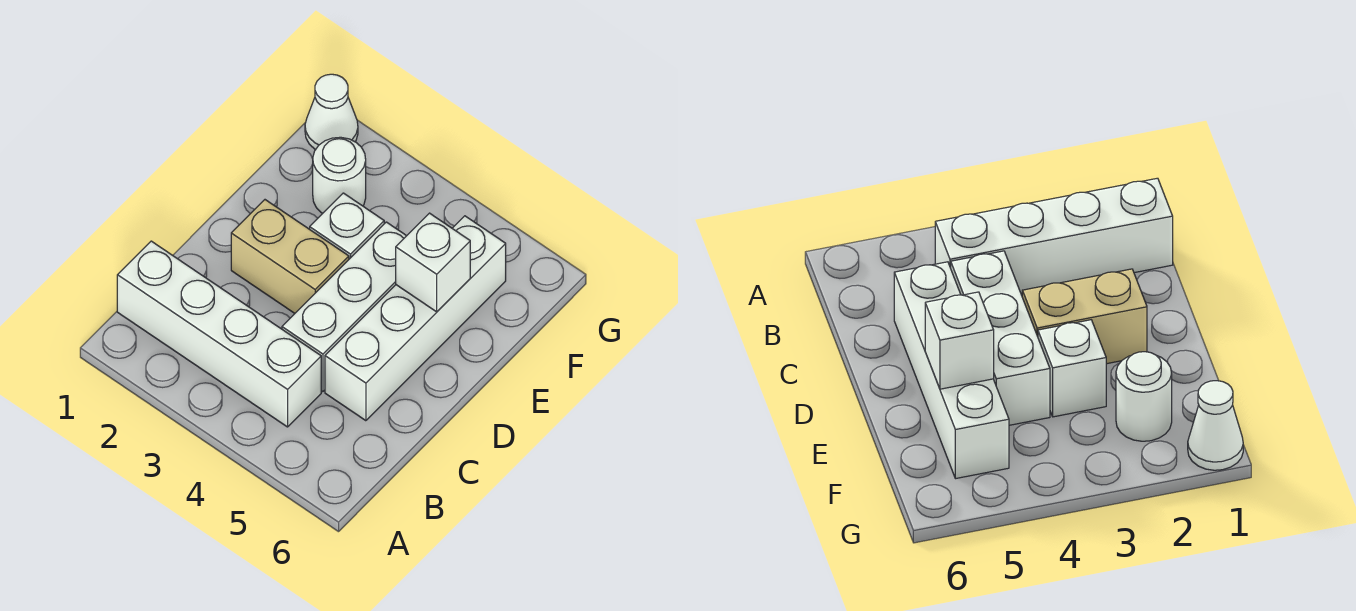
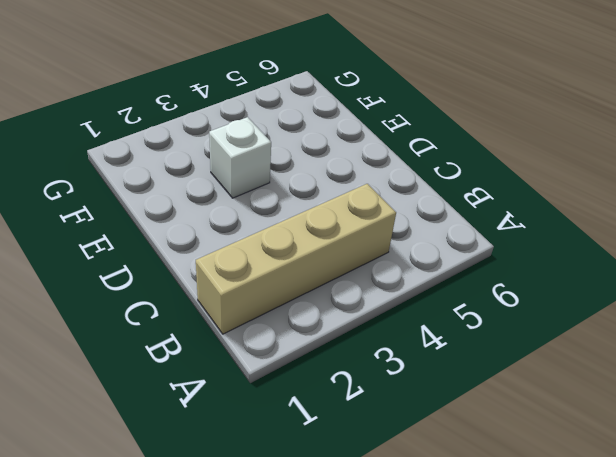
tan brick B1:B4 level 1 -> white brick B1:B4 level 1
none -> white brick C4:E4 level 1
none -> white brick C5:F5 level 1

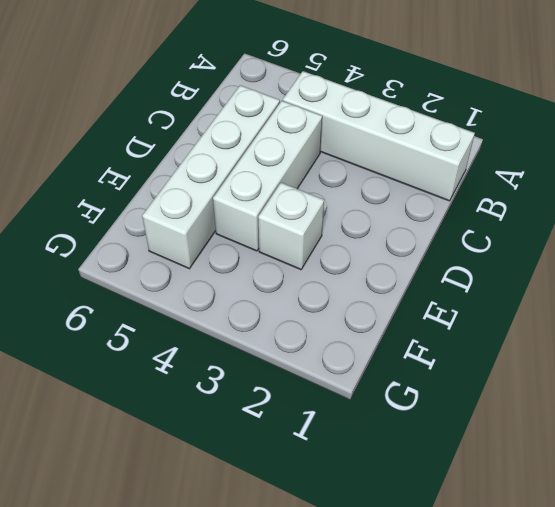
none -> tan brick D2:D3 level 1
none -> white round brick F2 level 1

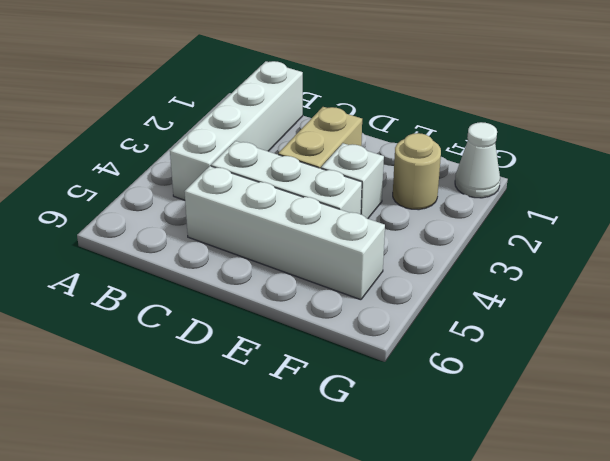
tan round brick F2 level 1 -> white round brick F2 level 1
none -> white brick E5 level 2

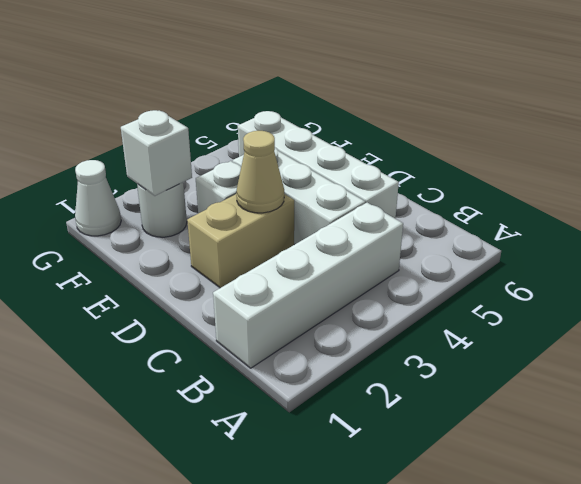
tan cone D3 level 2 -> none
white brick F2 level 2 -> white brick E5 level 2

